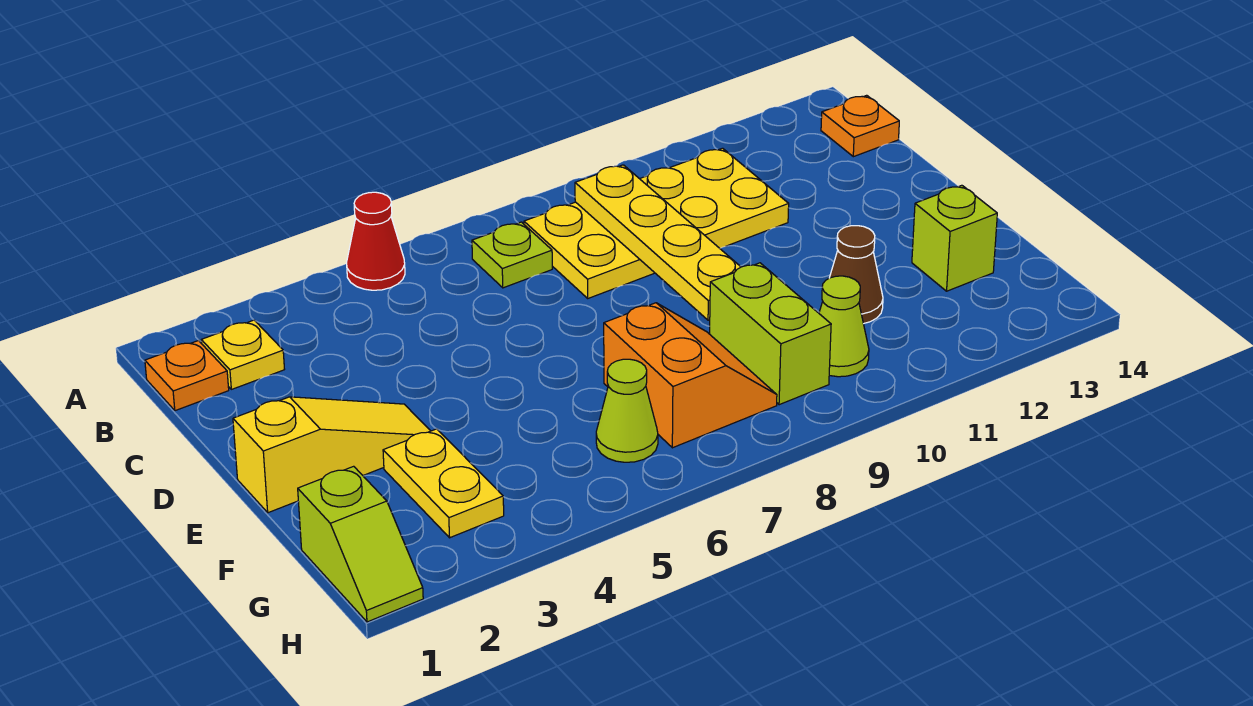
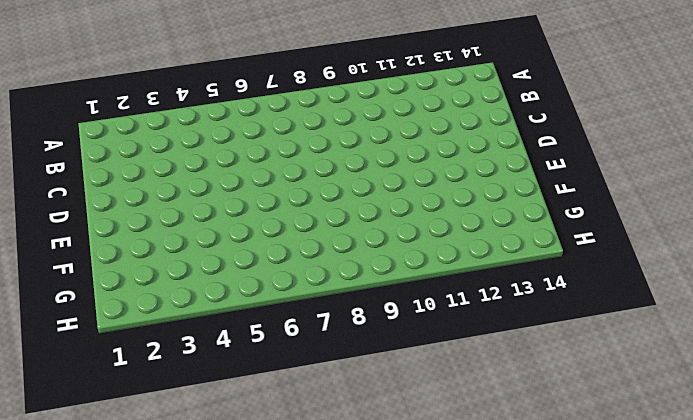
none -> red cone A5 level 1
none -> orange plate B1 level 1
none -> yellow plate B2 level 1

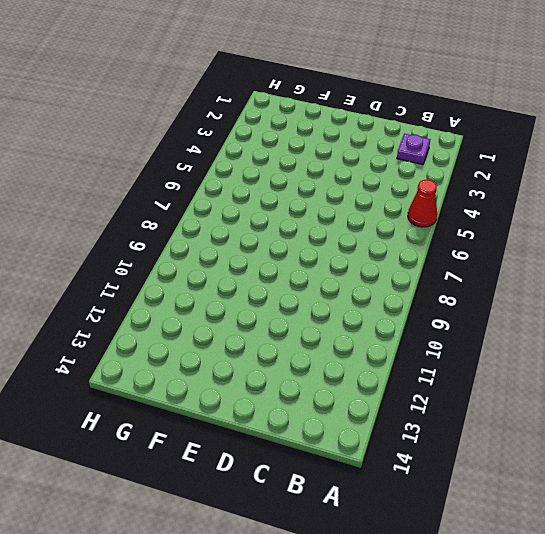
purple plate B2 level 1 -> yellow plate B2 level 1
none -> orange plate B1 level 1
none -> lime plate B7 level 1
none -> yellow plate B8:C11 level 1

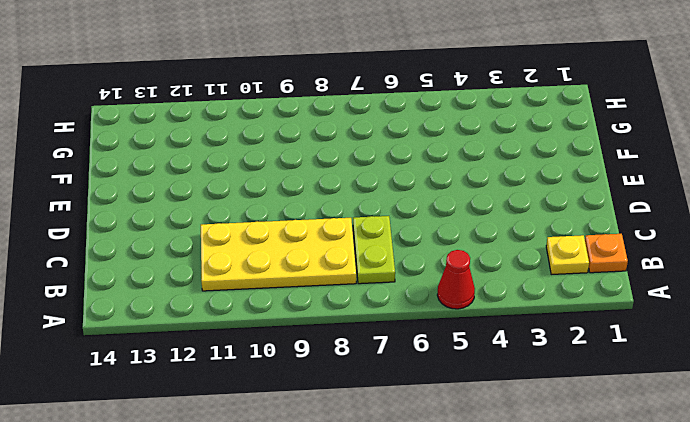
lime plate B7:C7 level 1 -> lime plate B7 level 1
none -> orange plate B14 level 1
none -> yellow slope E1:E3 level 1 top 1
none -> yellow plate F3:G3 level 1

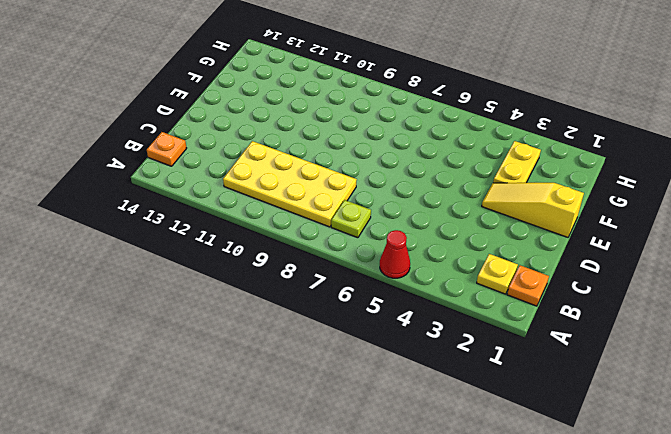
none -> orange slope F7:G8 level 1 top 7
none -> lime brick F9:G9 level 1
none -> brown cone F11 level 1

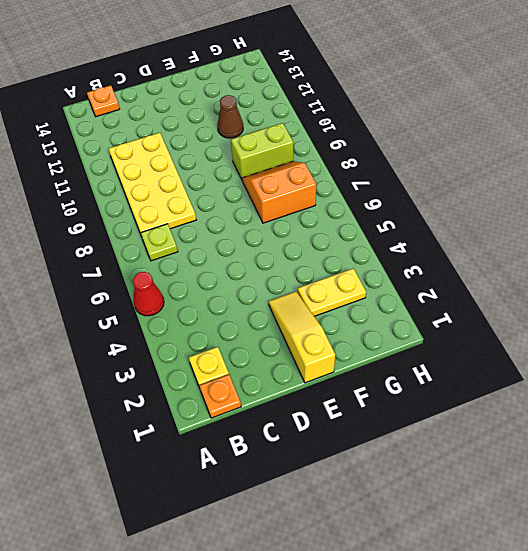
none -> lime brick F13 level 1
none -> lime slope G1:H1 level 1 top G
none -> lime cone G6 level 1

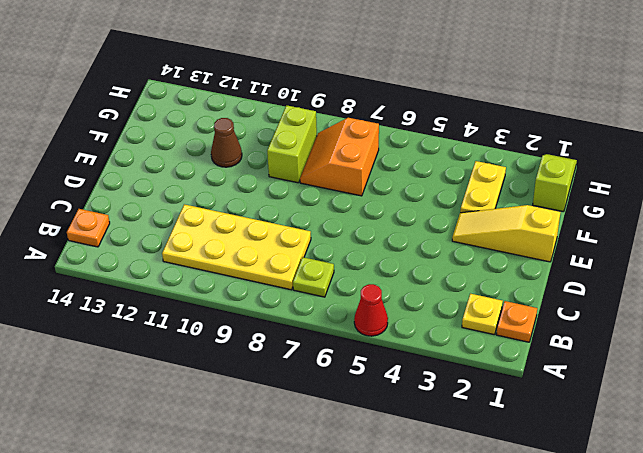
none -> lime brick F13 level 1
none -> lime cone G6 level 1
none -> lime cone G10 level 1

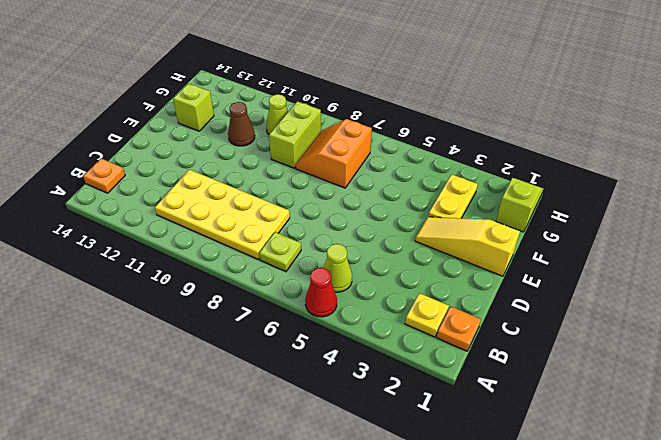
lime cone B5 level 1 -> lime cone G6 level 1
none -> yellow plate B9:E9 level 2

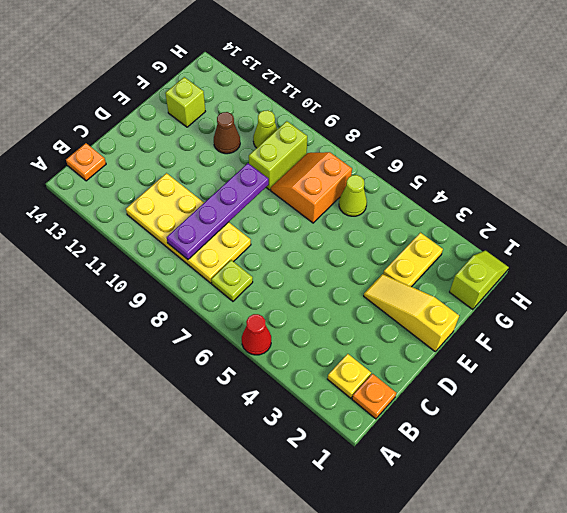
purple plate B9:E9 level 2 -> yellow plate B9:E9 level 2

